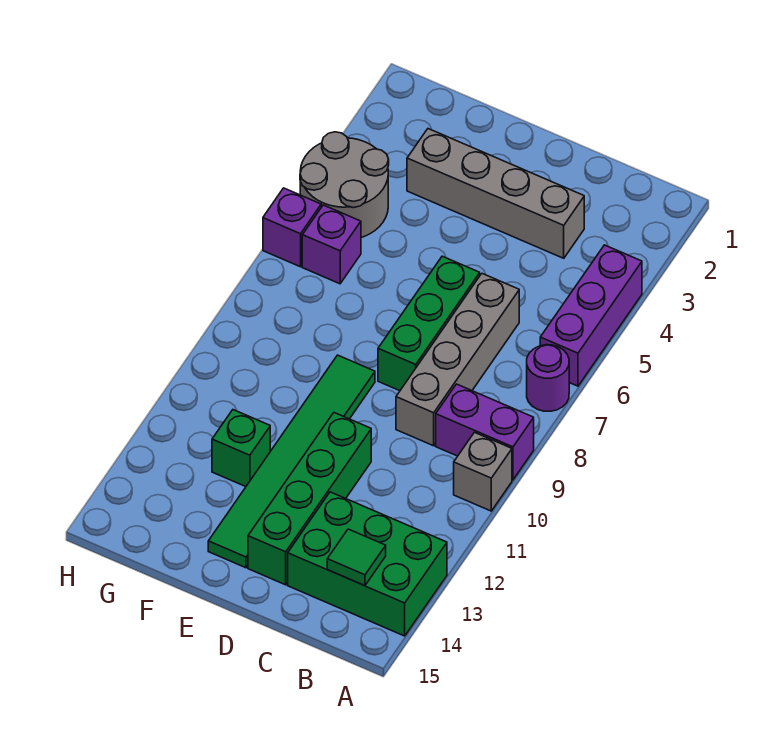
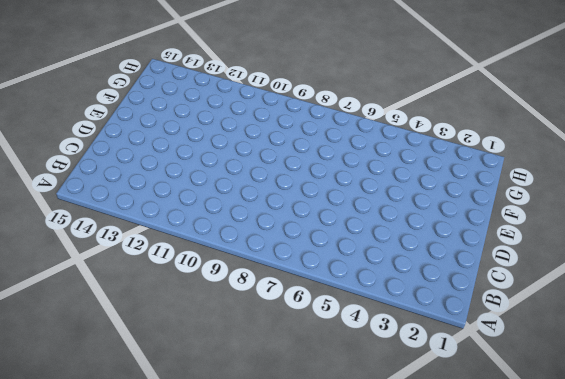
none -> purple brick A4:A6 level 1
none -> purple round brick A7 level 1
none -> purple brick A9:B9 level 1

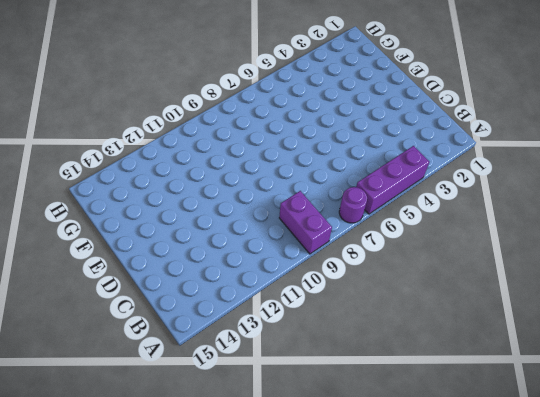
none -> grey brick A10 level 1
none -> green brick A13:C14 level 1
none -> grey brick C3:F3 level 1

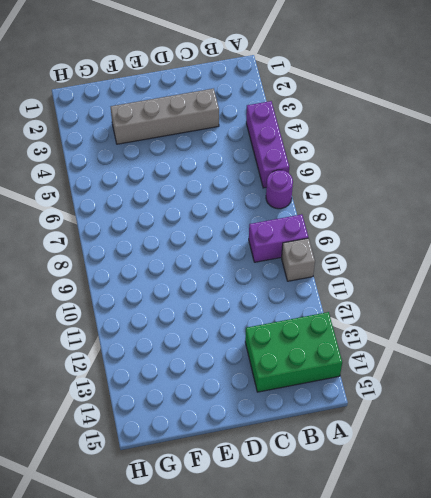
none -> grey brick C6:C9 level 1
none -> green brick D6:D8 level 1
none -> green brick D11:D14 level 1

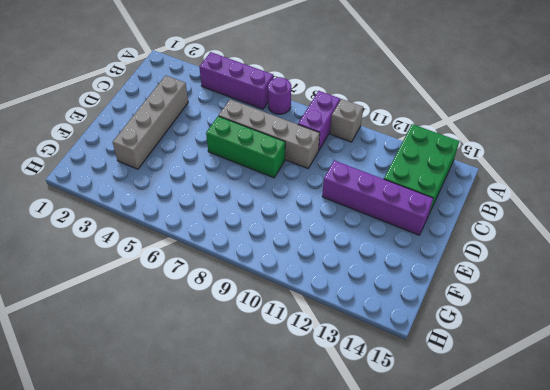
purple brick D11:D14 level 1 -> green brick D11:D14 level 1
none -> green tile E9:E14 level 1
none -> green brick F12 level 1
none -> grey round brick G4:H5 level 1

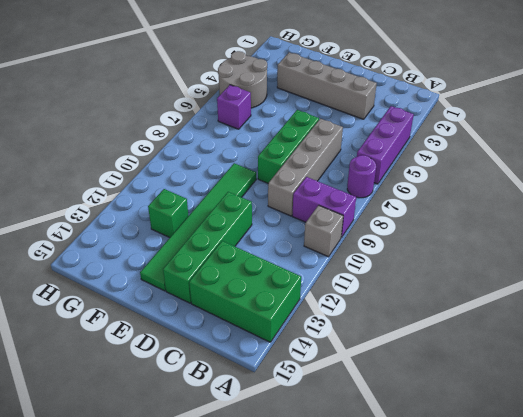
none -> purple brick H6 level 1
none -> green tile B14 level 2

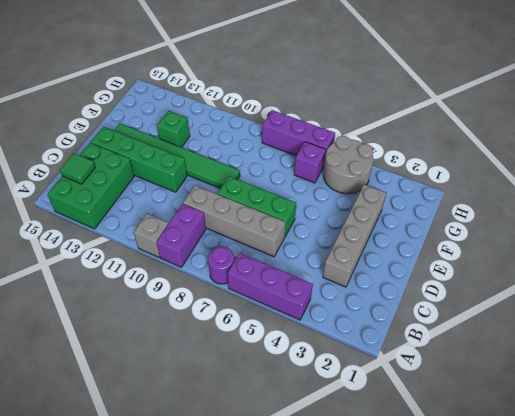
purple brick H6:H8 level 1 -> purple brick H6 level 1

